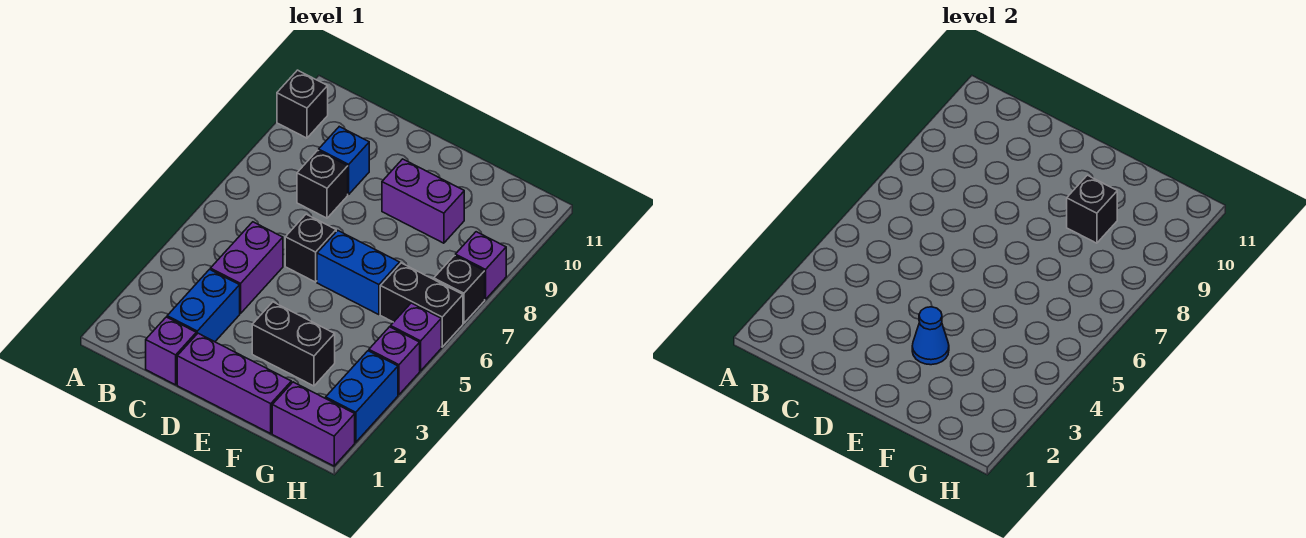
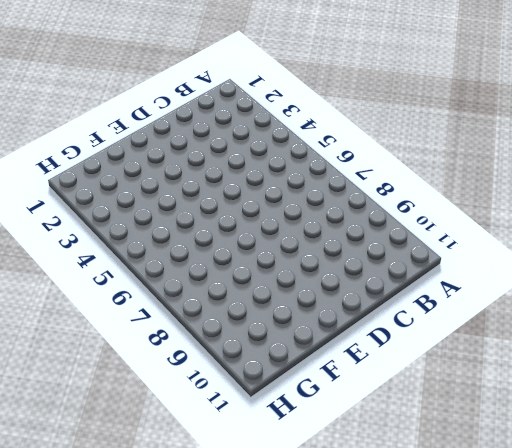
none -> black brick A10 level 1
none -> purple brick C1 level 1
none -> blue brick C2:C3 level 1

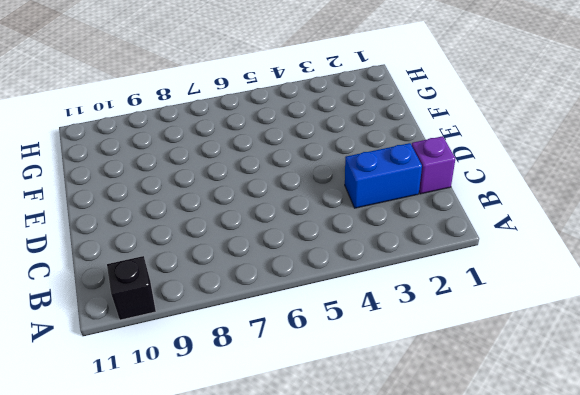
none -> purple brick C4:C5 level 1
none -> black brick C8 level 1
none -> blue brick C9 level 1

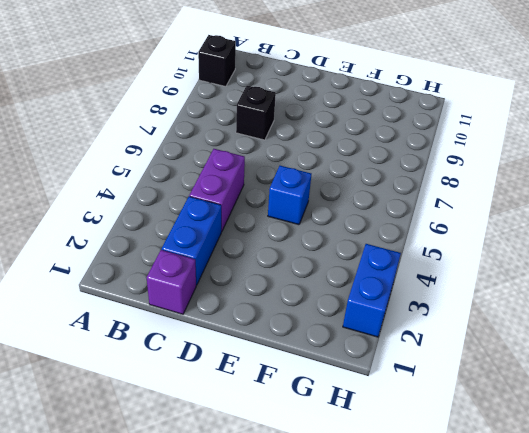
blue brick E5 level 1 -> blue brick C9 level 1
none -> purple brick D1:F1 level 1
none -> black brick D6 level 1
none -> black brick E3:F3 level 1

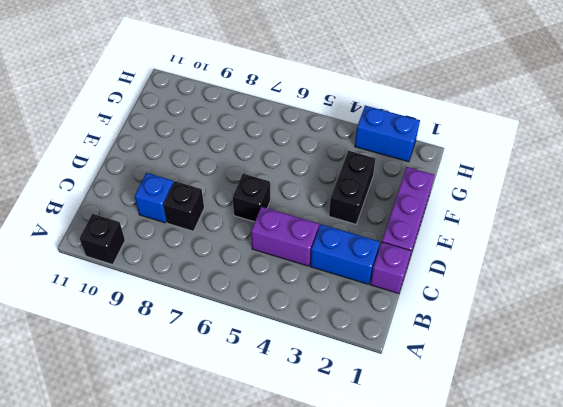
none -> blue brick E6:F6 level 1
none -> purple brick E9:F9 level 1
none -> purple brick G1:H1 level 1

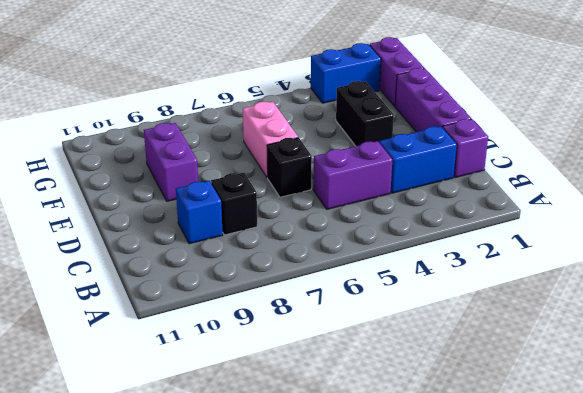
pink brick E6:F6 level 1 -> blue brick E6:F6 level 1
none -> black brick A10 level 1
none -> black brick G6:H6 level 1
none -> purple brick H4 level 1

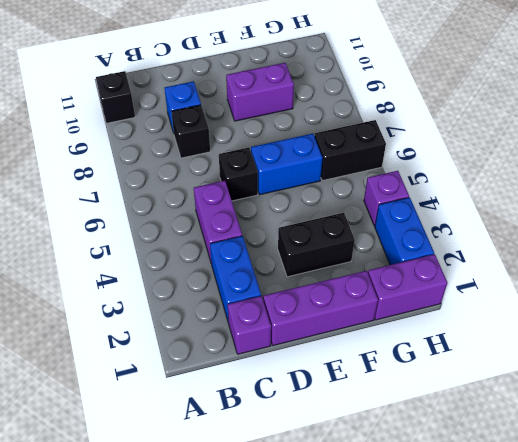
none -> purple brick H5 level 1
none -> black brick H7 level 1
none -> purple brick H8 level 1

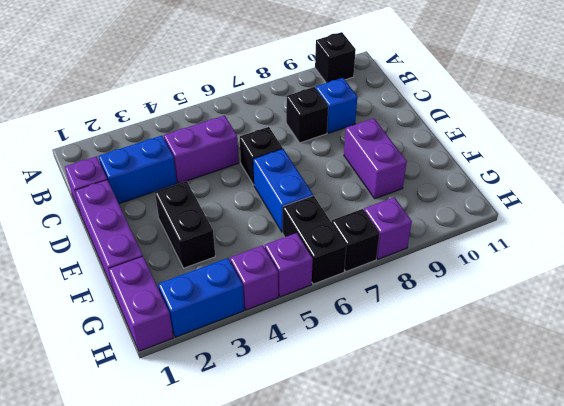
none -> blue cone E3 level 2
none -> black brick F9 level 2

